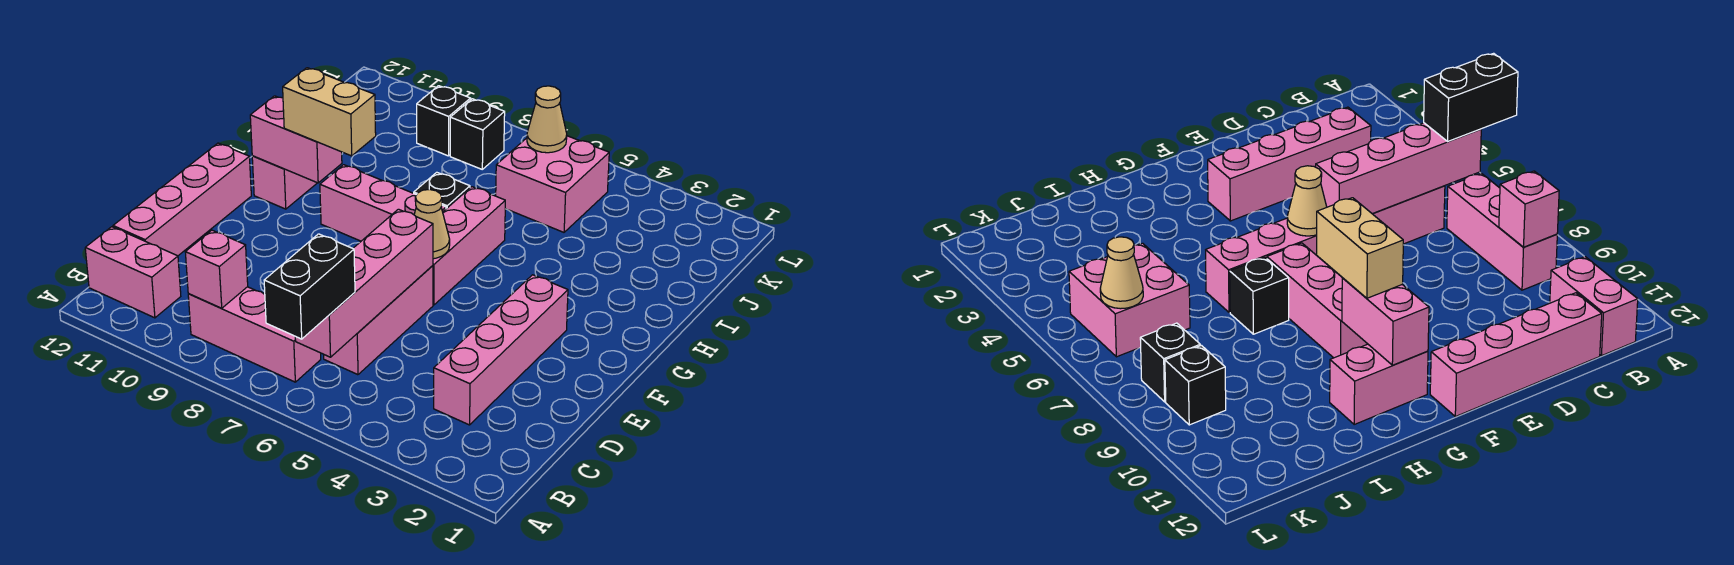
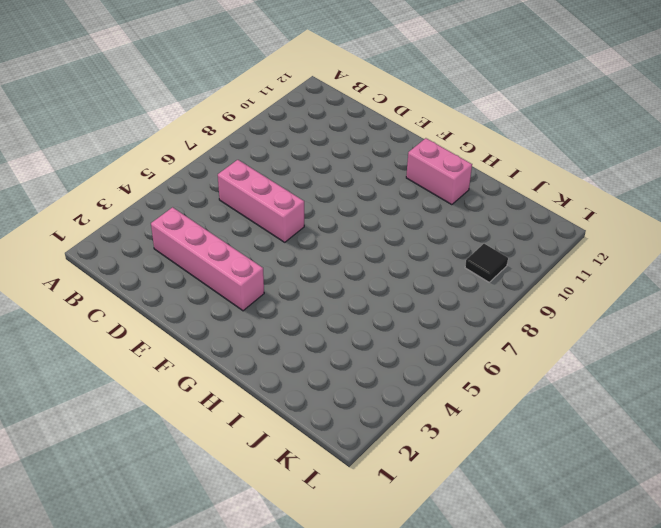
black tile K9 level 1 -> black brick K9 level 1
none -> pink brick B7:B9 level 1
none -> pink brick B11:B12 level 1
none -> pink brick C12:F12 level 1

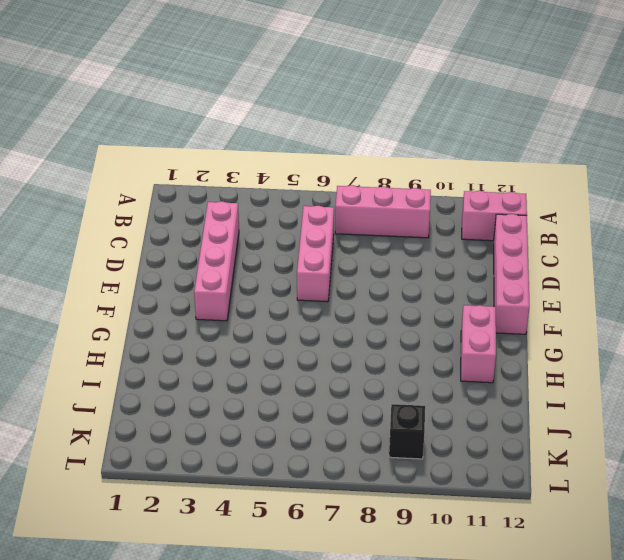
none -> pink brick F6:H6 level 1
none -> pink brick G7:G9 level 1
none -> black brick H7 level 1

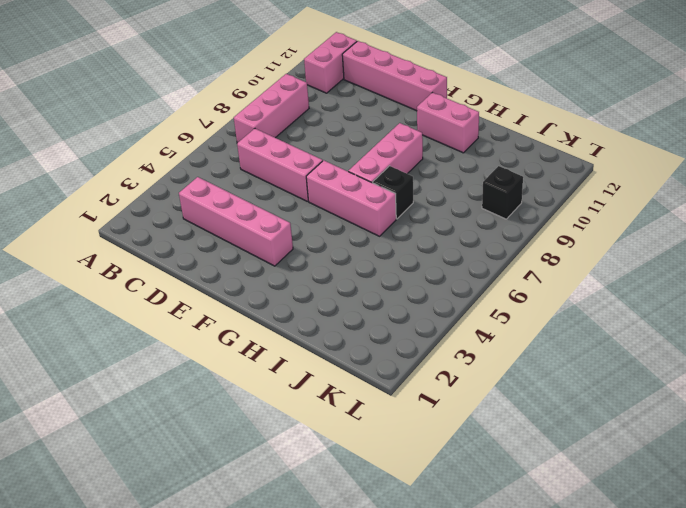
none -> pink brick J5:K6 level 1
none -> black brick K8 level 1
none -> pink brick B6:E6 level 2

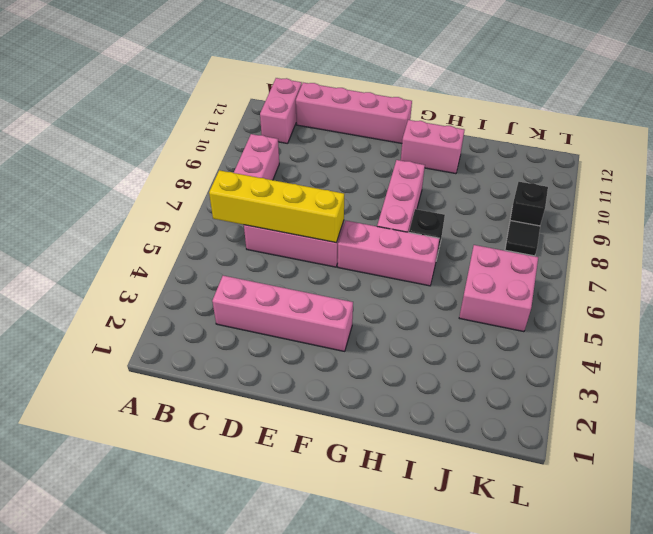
yellow brick B6:E6 level 2 -> pink brick B6:E6 level 2
black tile K8 level 1 -> black brick K8 level 1
none -> pink brick B9 level 2
none -> tan cone F6 level 2
none -> pink brick G10:G11 level 2

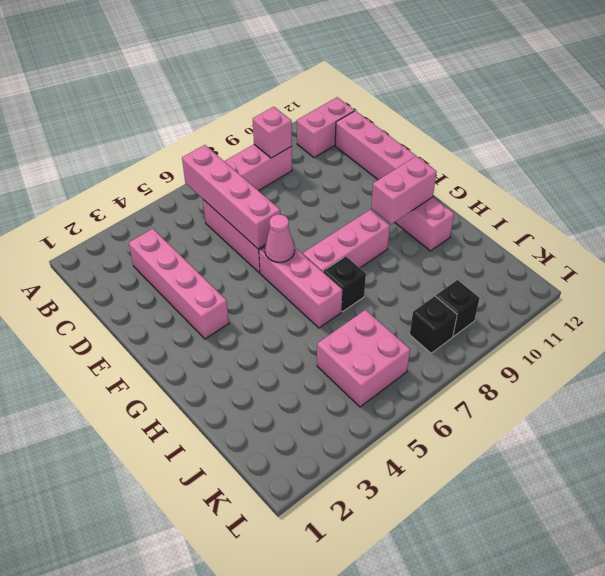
pink cone F6 level 2 -> tan cone F6 level 2
none -> tan cone K6 level 2
none -> black brick A6:B6 level 3
none -> tan brick G9:G10 level 3

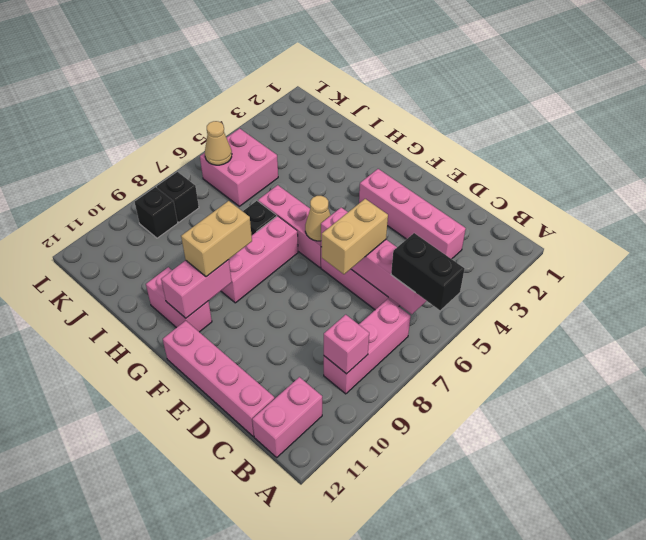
tan brick D6:D7 level 3 -> none

